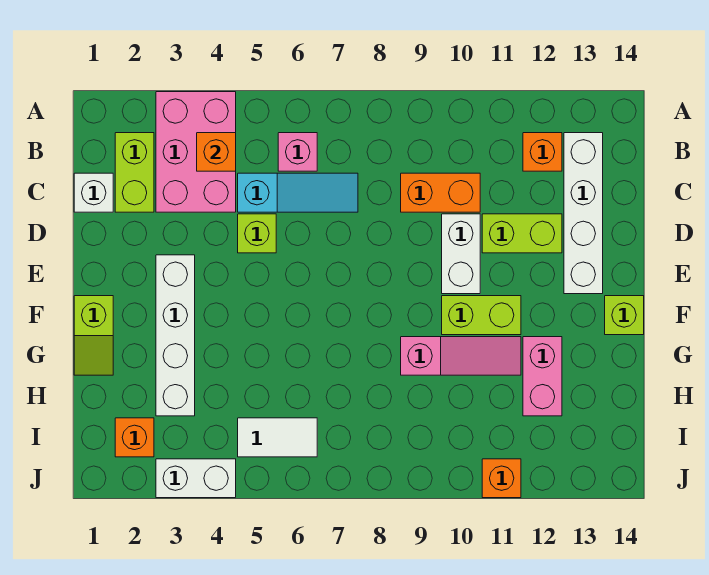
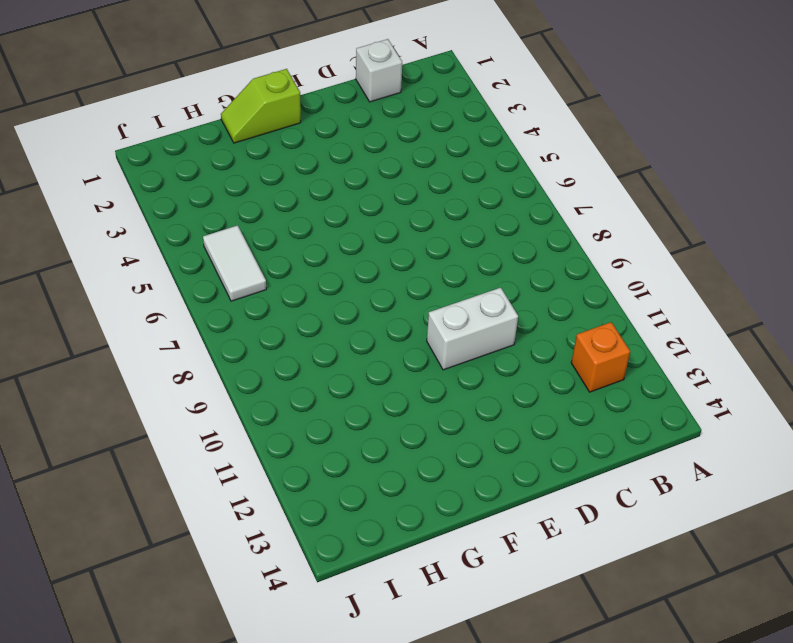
none -> pink brick A3:C4 level 1
none -> lime brick B2:C2 level 1
none -> pink brick B6 level 1

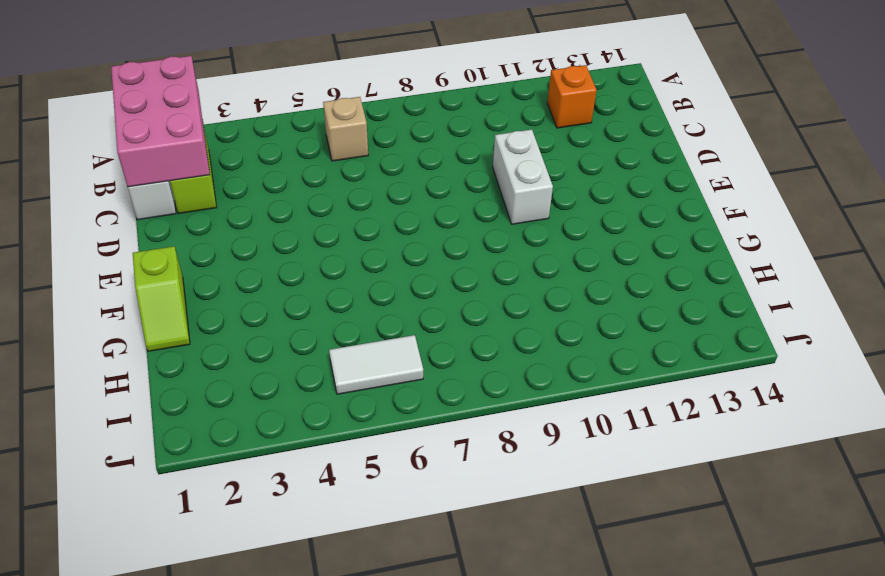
pink brick A1:C2 level 2 -> pink brick A3:C4 level 1
tan brick B6 level 1 -> pink brick B6 level 1
none -> white brick B13:E13 level 1
none -> cyan slope C5:C7 level 1 top 5
none -> orange brick C9:C10 level 1

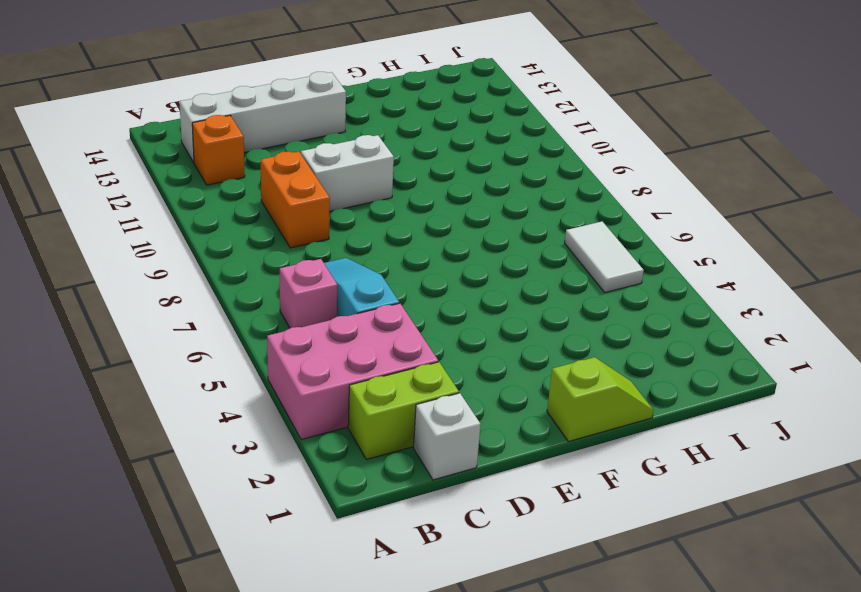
none -> lime brick D5 level 1
none -> lime brick D11:D12 level 1
none -> white brick E3:H3 level 1

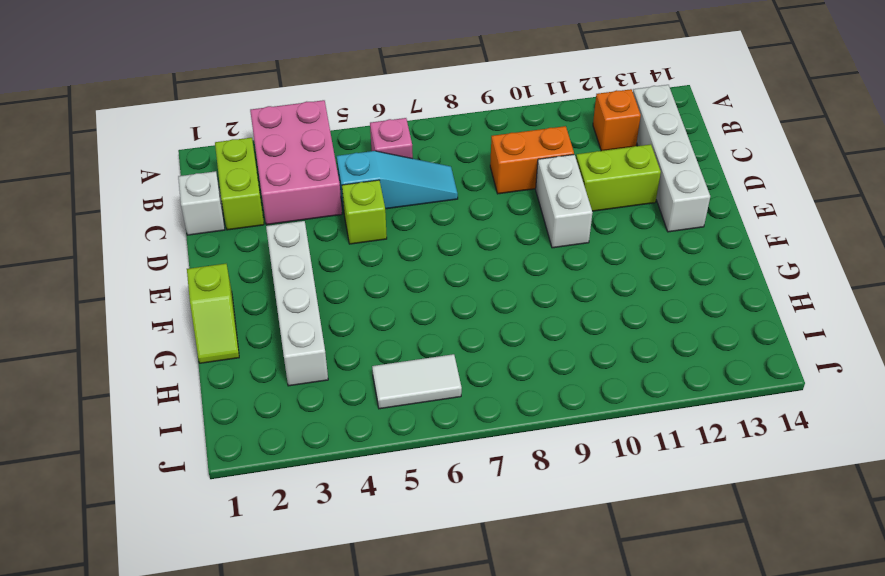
none -> lime brick F10:F11 level 1
none -> lime brick F14 level 1
none -> pink slope G9:G11 level 1 top 9

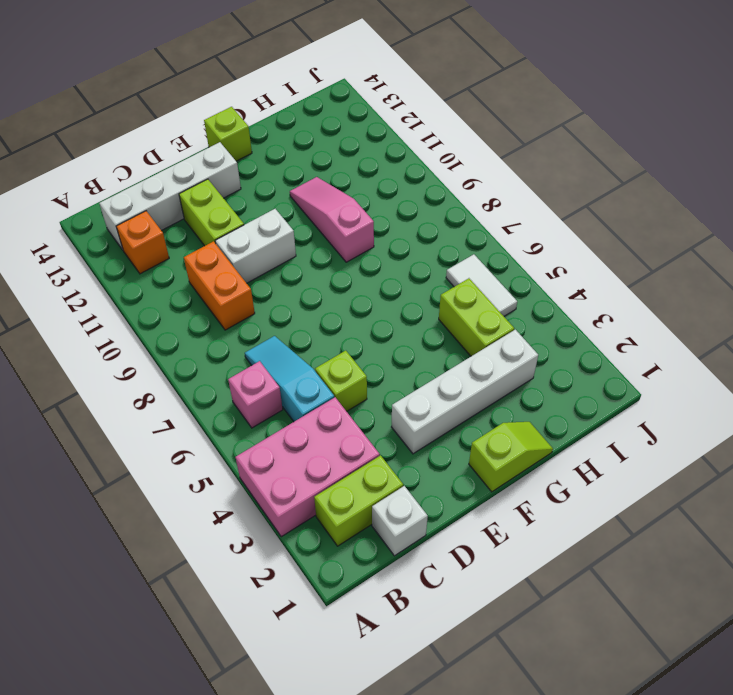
lime brick H4:H5 level 1 -> lime brick F10:F11 level 1
none -> pink brick G12:H12 level 1
none -> orange brick I2 level 1
none -> white brick J3:J4 level 1

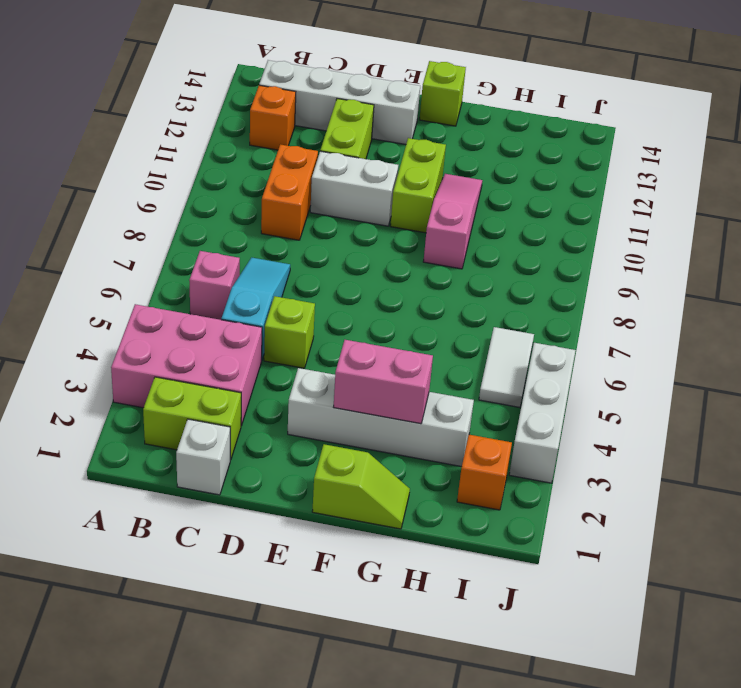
pink brick F3:G3 level 2 -> pink brick G12:H12 level 1
white brick J3:J5 level 1 -> white brick J3:J4 level 1
none -> orange brick J11 level 1
none -> orange brick B4 level 2

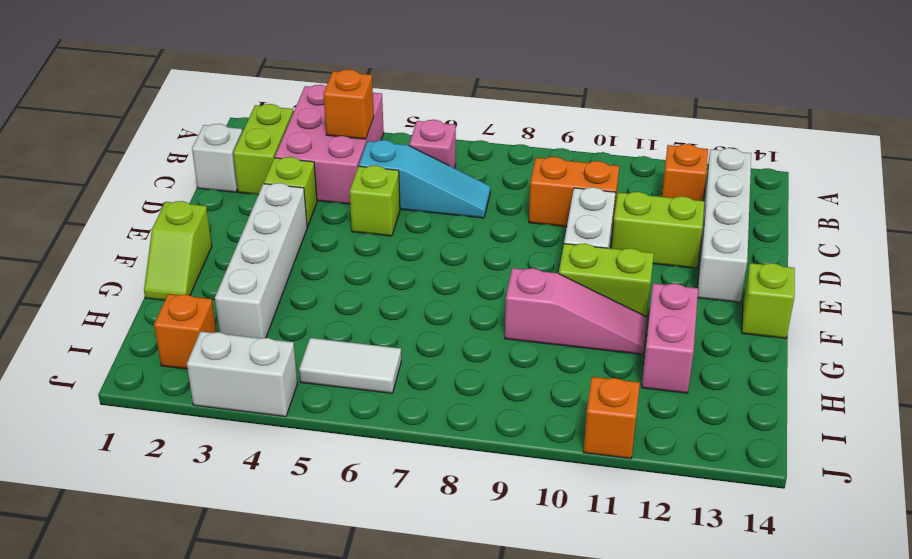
lime brick D3 level 1 -> none

